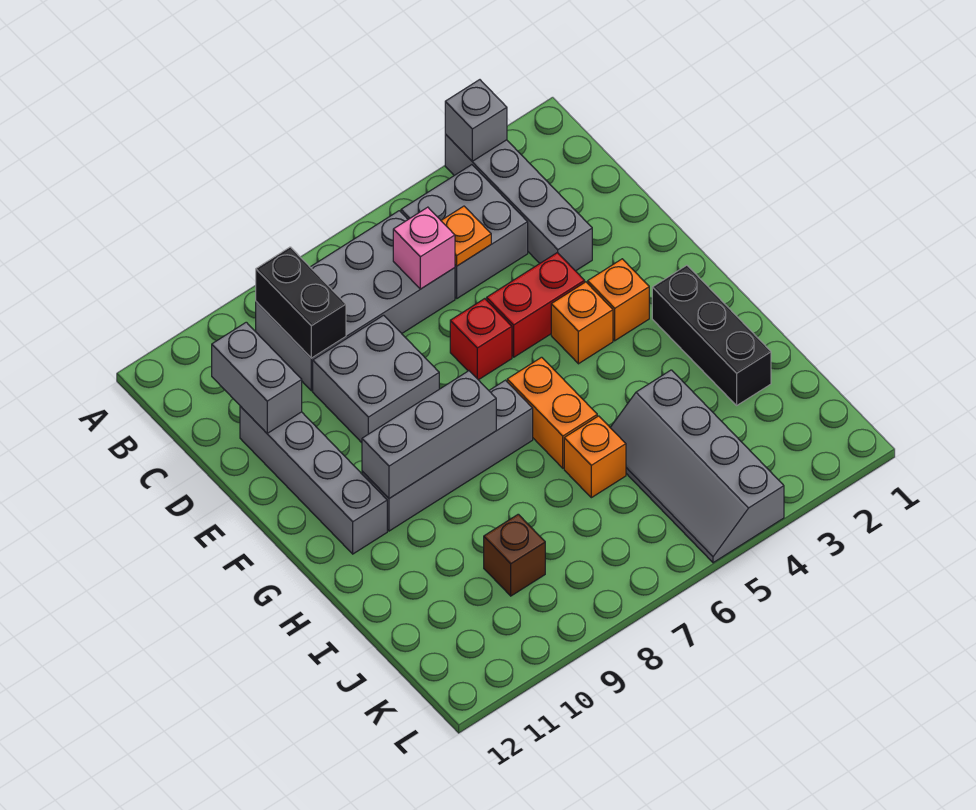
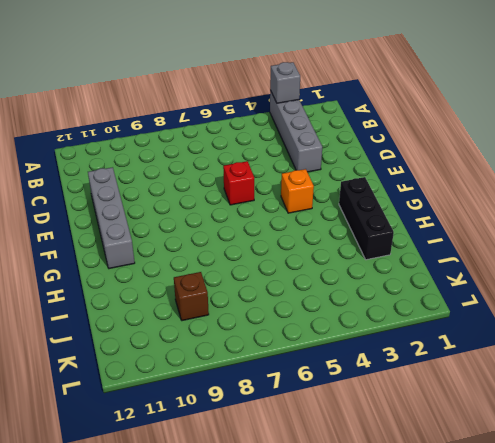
none -> grey brick B4:C5 level 1
none -> grey brick B6:C9 level 1
none -> grey brick D8:E9 level 1

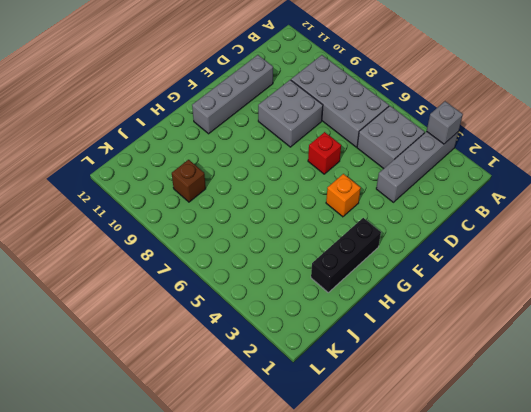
none -> red brick E4:E5 level 1
none -> orange brick F3 level 1
none -> orange brick G6:H6 level 1

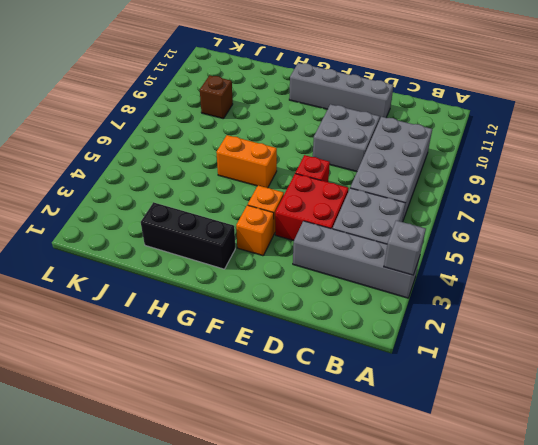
red brick D4:E5 level 1 -> red brick E4:E5 level 1
none -> grey brick G7:G10 level 1
none -> grey slope I4:L5 level 1 top 4
none -> orange brick I6 level 1

